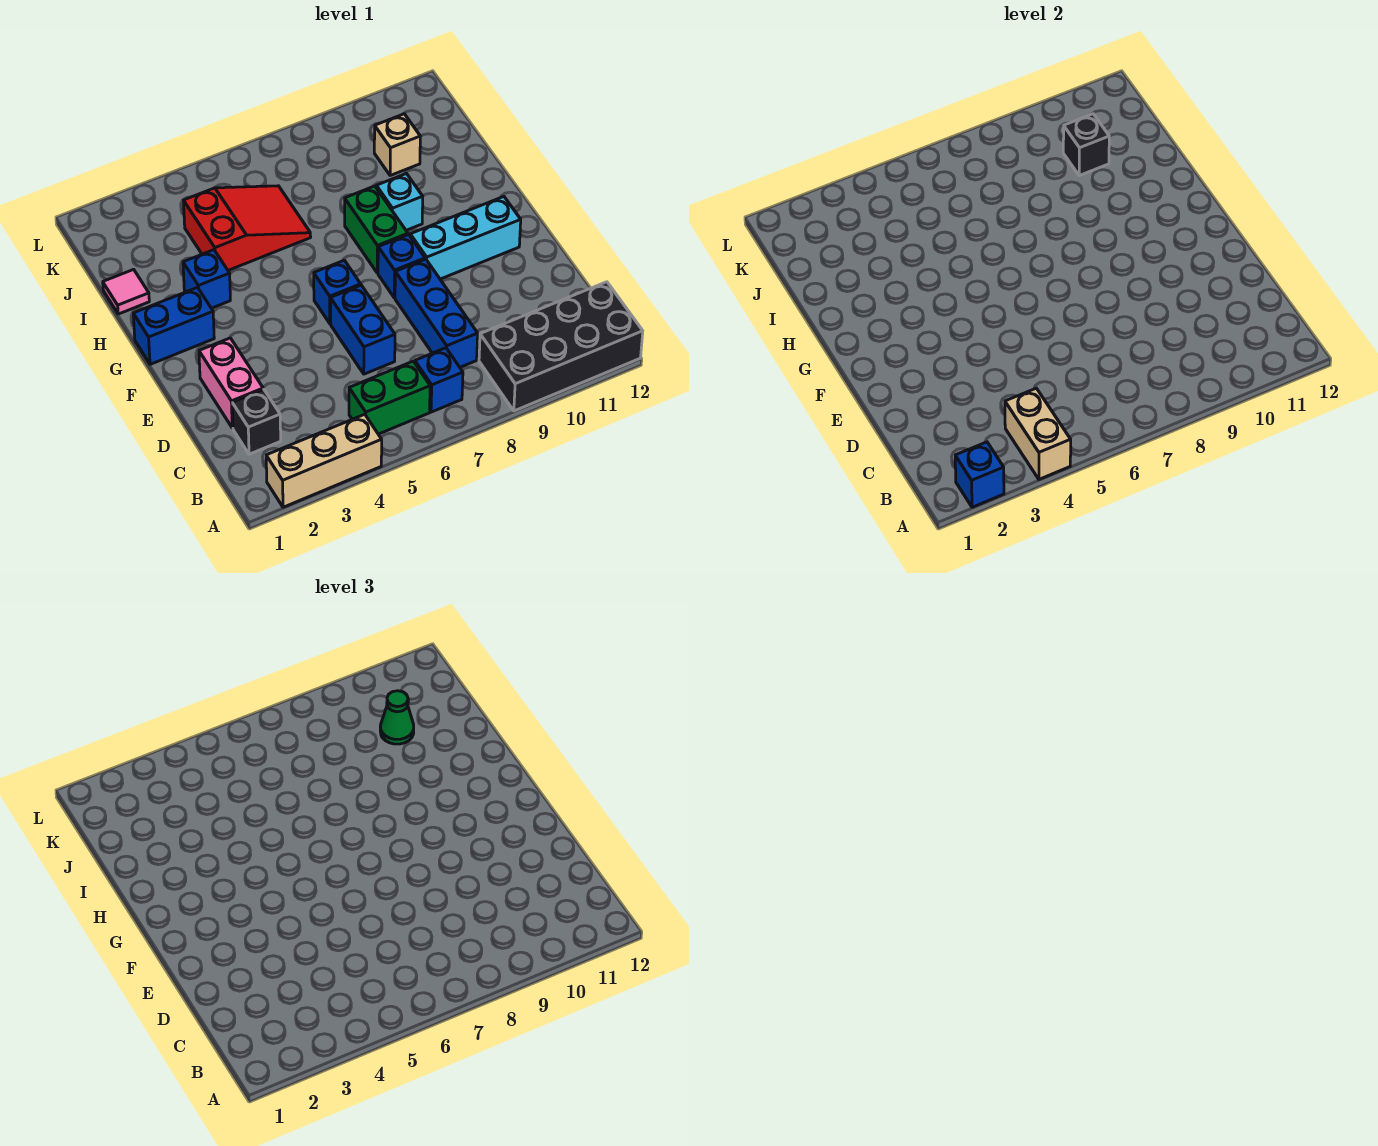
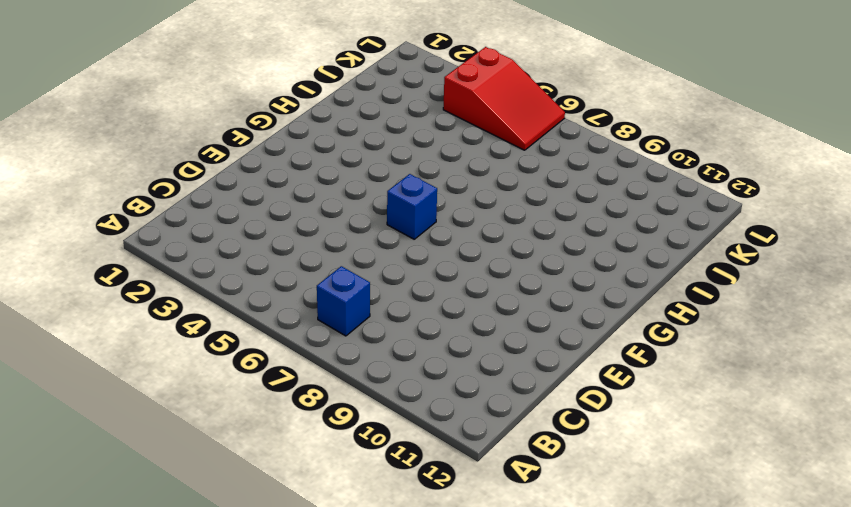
red slope K4:L6 level 1 top 4 -> red slope I4:J6 level 1 top 4
none -> tan brick A2:A4 level 1
none -> black brick A9:B12 level 1
none -> green brick B5:B6 level 1

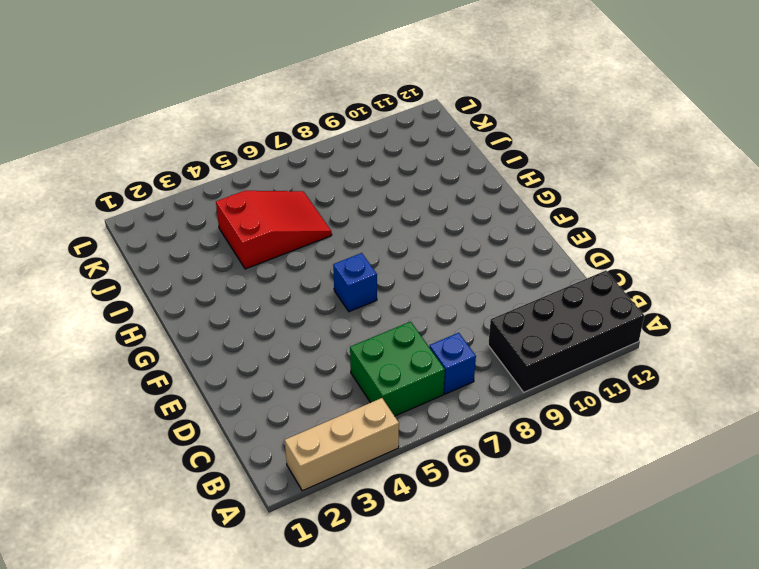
green brick B5:C6 level 1 -> green brick B5:B6 level 1
none -> black brick C2 level 1
none -> blue brick C8:E8 level 1
none -> pink brick D2:E2 level 1

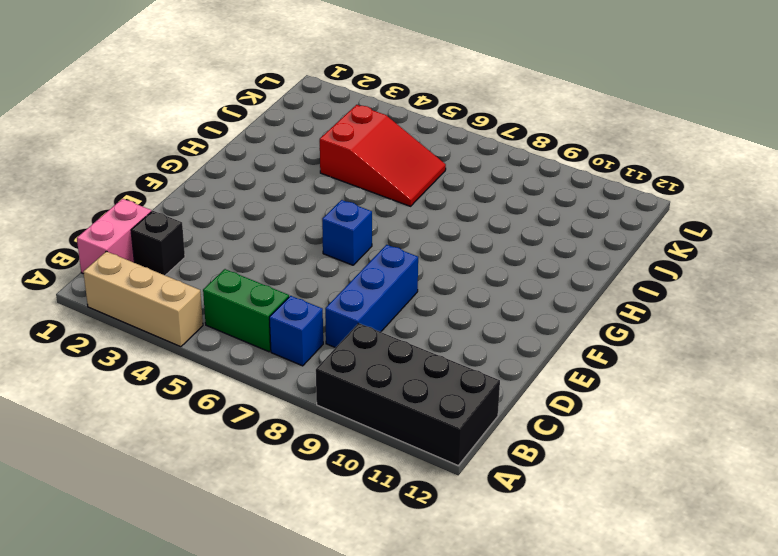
pink brick B1:C1 level 1 -> pink brick D2:E2 level 1
none -> blue brick D6:E6 level 1
none -> blue brick F8 level 1
none -> cyan brick F9:F11 level 1

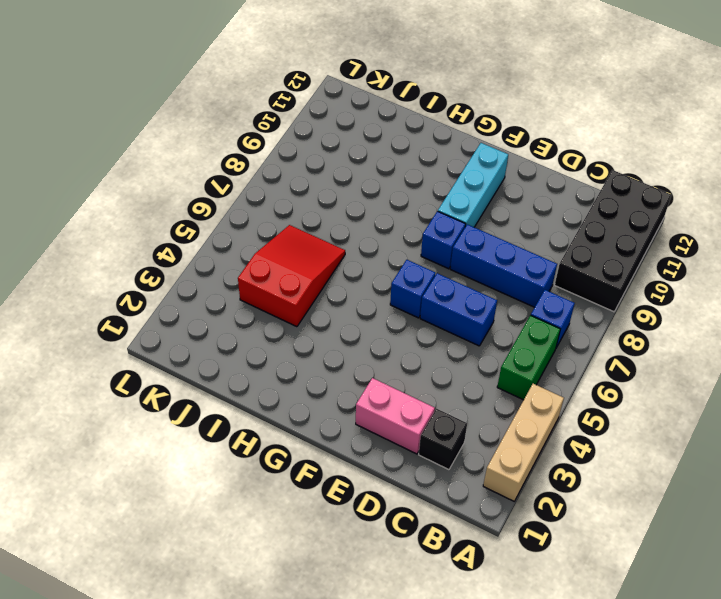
none -> blue brick G1:G2 level 1
none -> green brick G8:H8 level 1
none -> blue brick H3 level 1

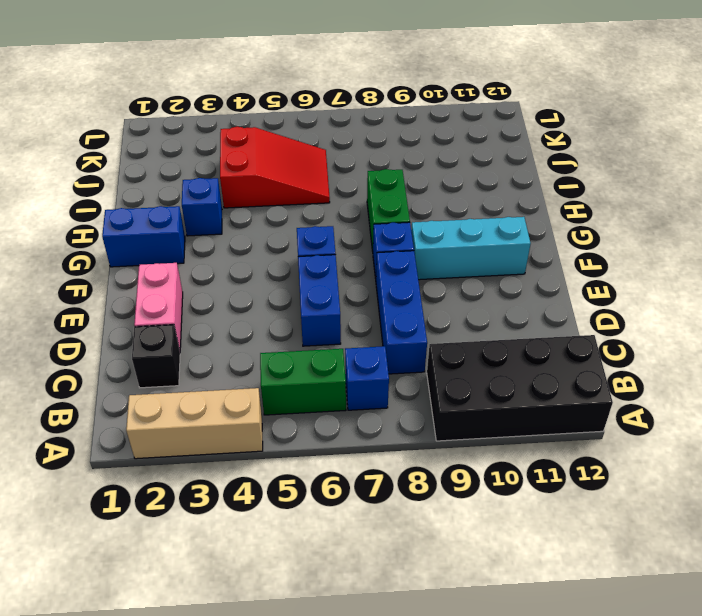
none -> cyan brick H9 level 1
none -> pink tile I1 level 1
none -> tan brick J10 level 1

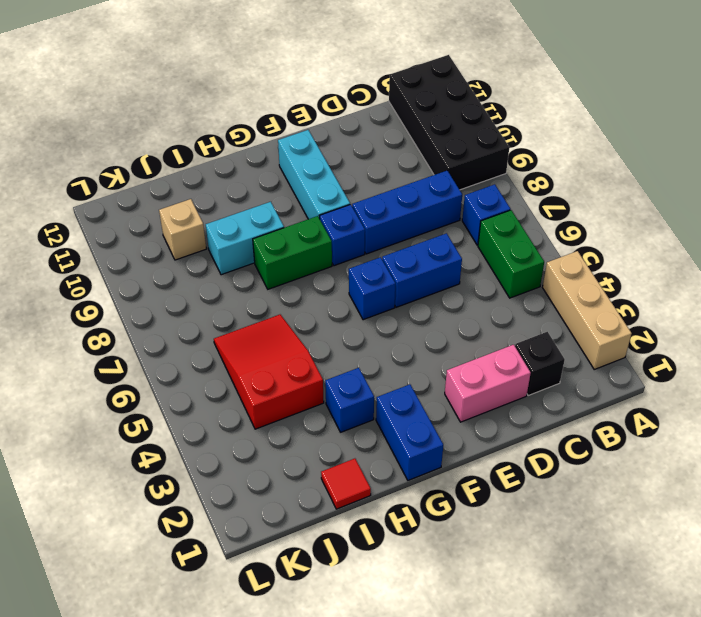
cyan brick H9:I9 level 1 -> cyan brick H9 level 1
red tile I1 level 1 -> pink tile I1 level 1
none -> blue brick A2 level 2
none -> tan brick A4:B4 level 2
none -> black brick J10 level 2

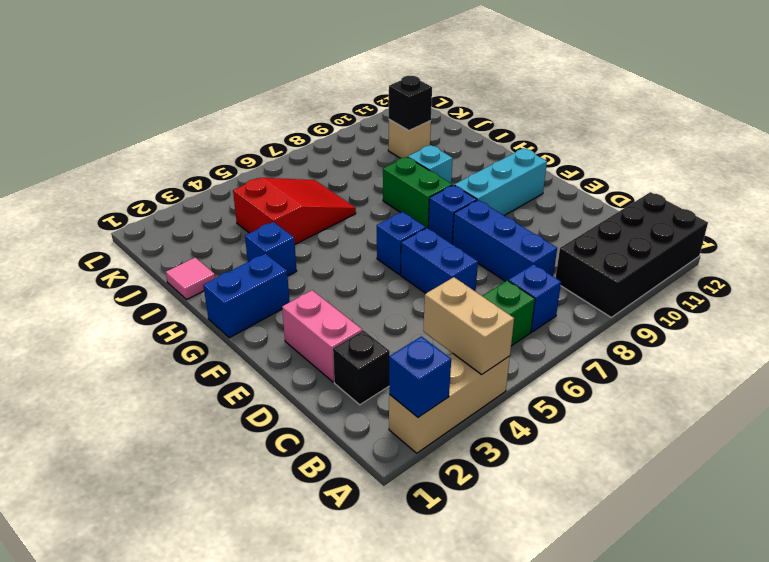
none -> green cone J10 level 3

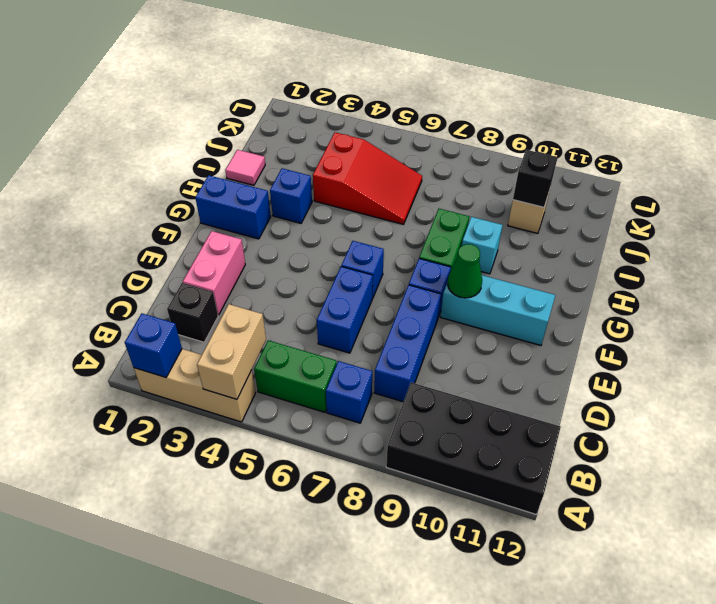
green cone F9 level 2 -> green cone J10 level 3

